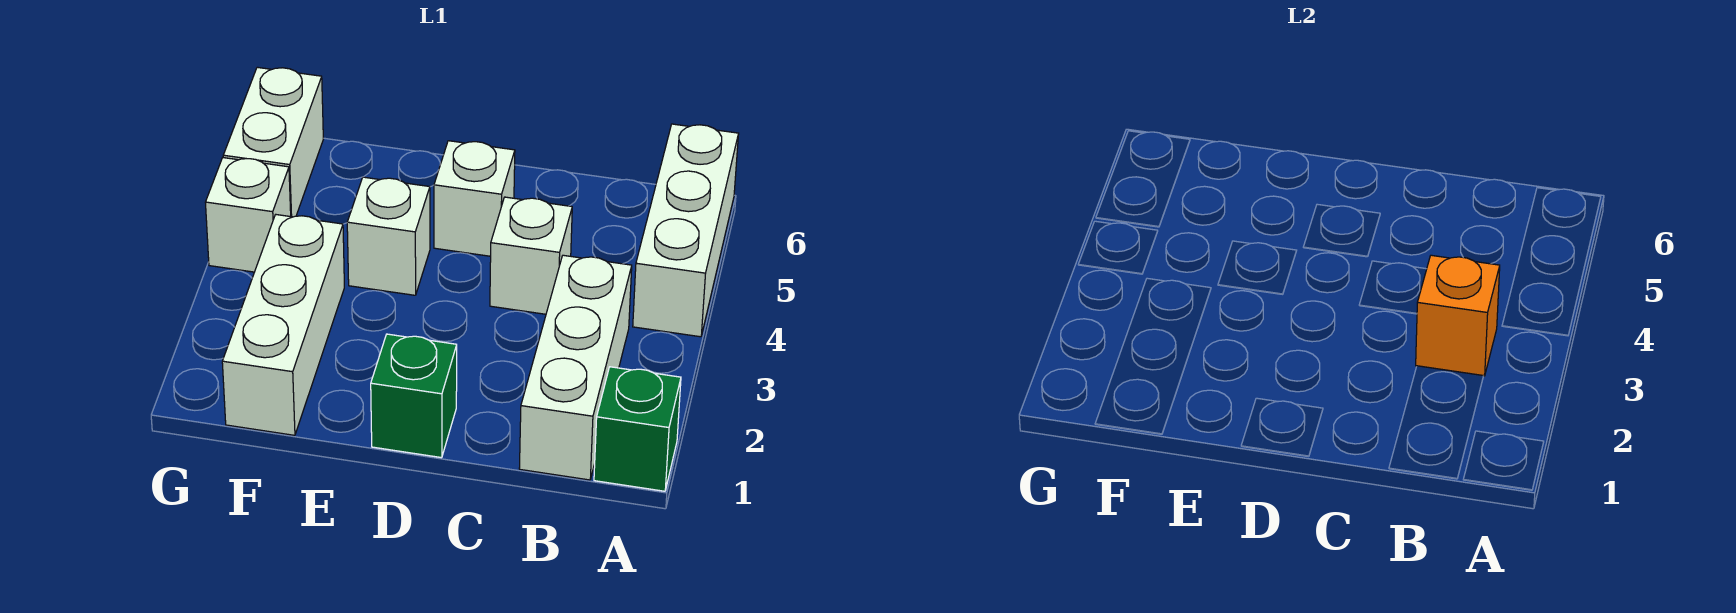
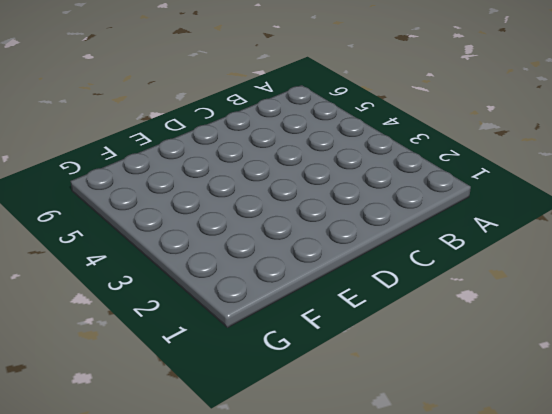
none -> green brick A1 level 1
none -> white brick A4:A6 level 1

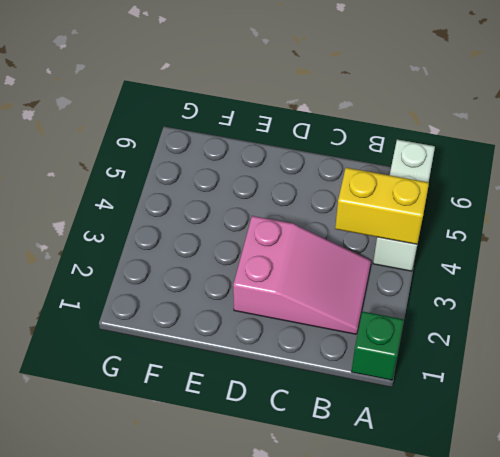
yellow brick A4:B4 level 2 -> none
pink slope B2:D3 level 1 top D -> white brick B1:B3 level 1
none -> white brick C4 level 1
none -> green brick D1 level 1

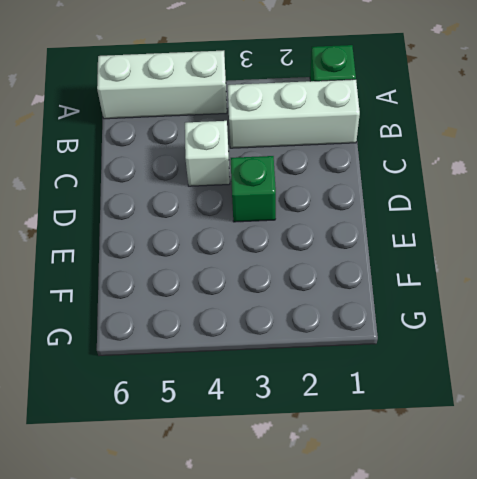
green brick D3 level 1 -> green brick D1 level 1
none -> white brick D5 level 1
none -> white brick E4 level 1

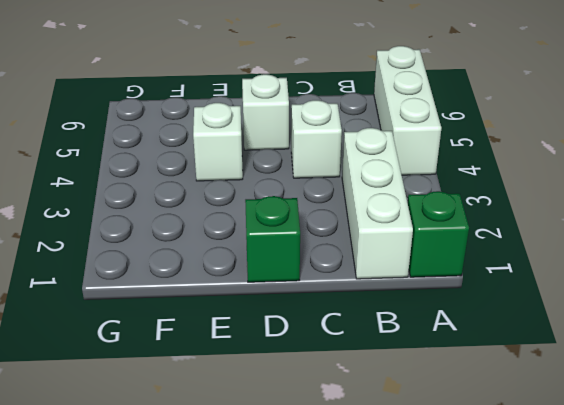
none -> white brick F1:F3 level 1
none -> white brick G4 level 1

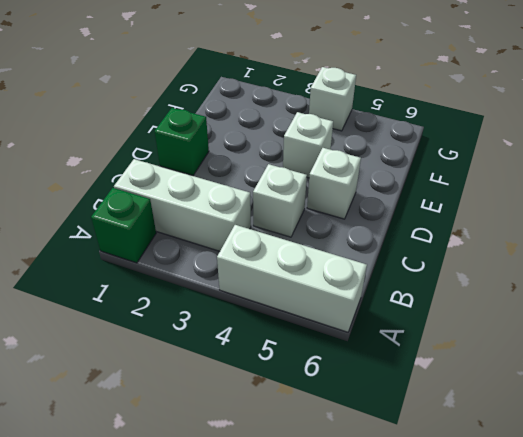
none -> white brick F1:F3 level 1
none -> white brick G5:G6 level 1

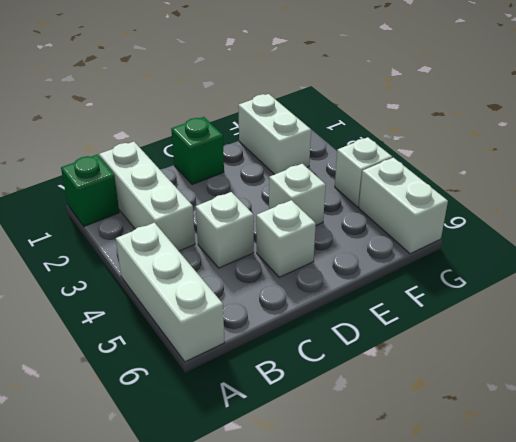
white brick F1:F2 level 1 -> white brick F1:F3 level 1
none -> orange brick B3 level 2

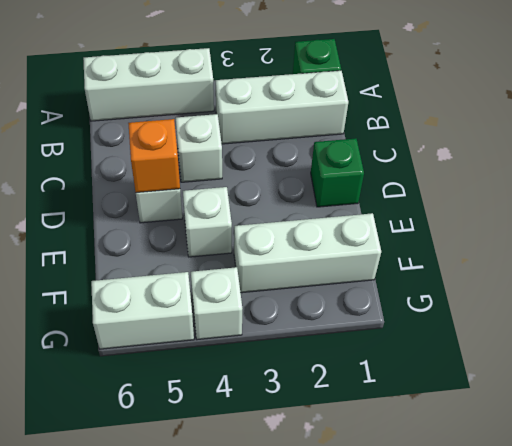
orange brick D5 level 2 -> orange brick B3 level 2

